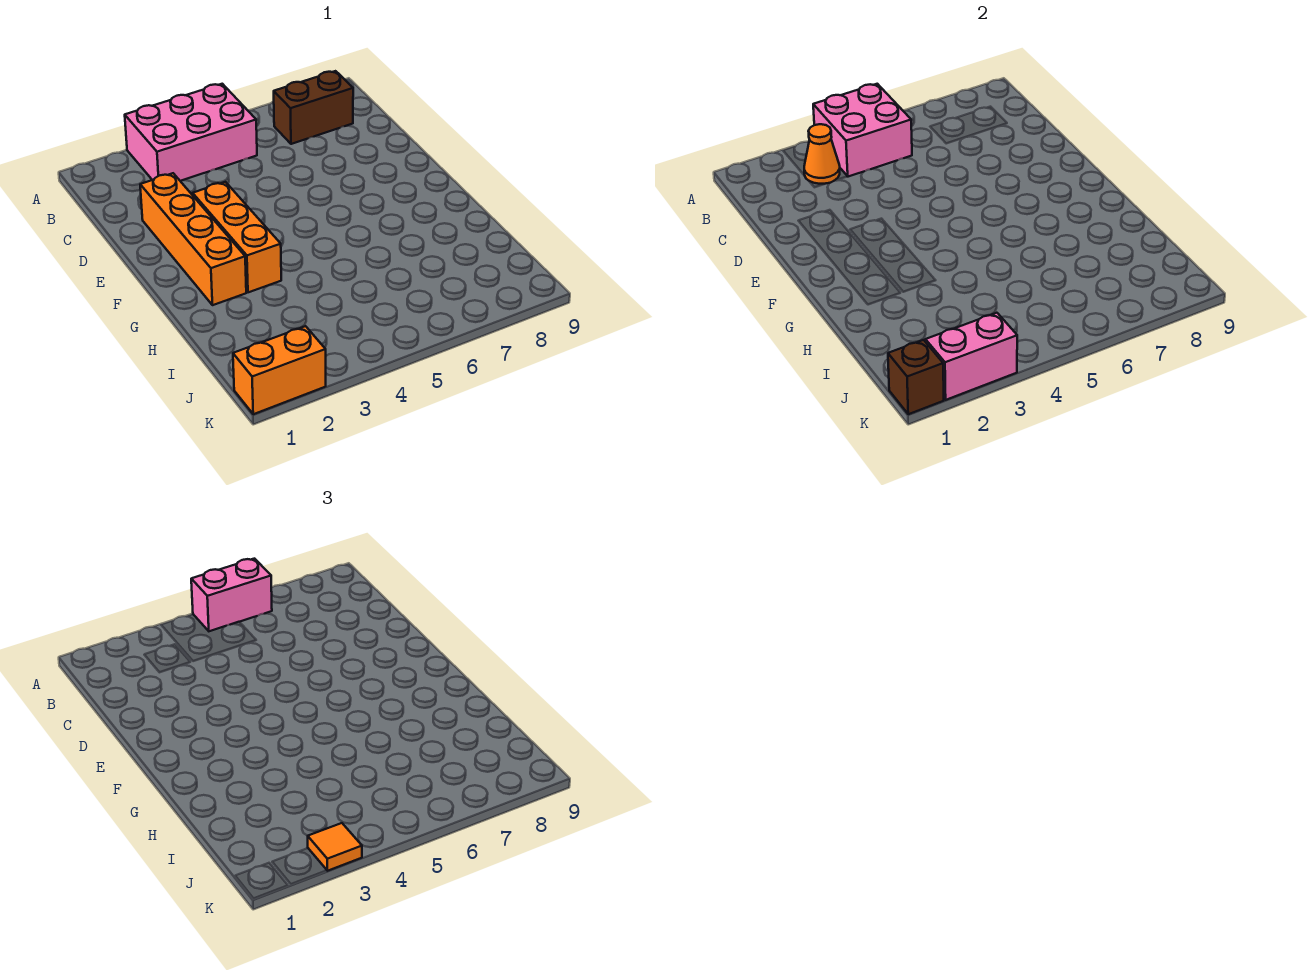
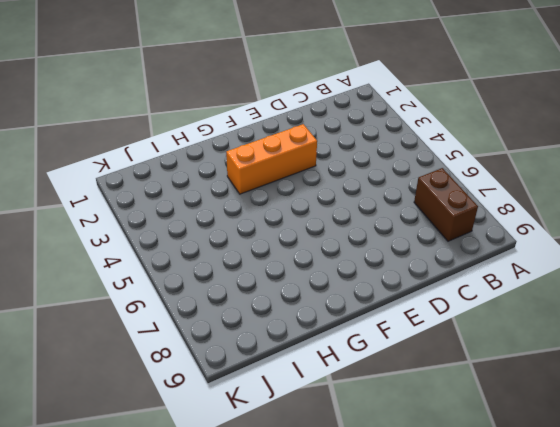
none -> pink brick A3:B5 level 1
none -> orange brick D2:G2 level 1

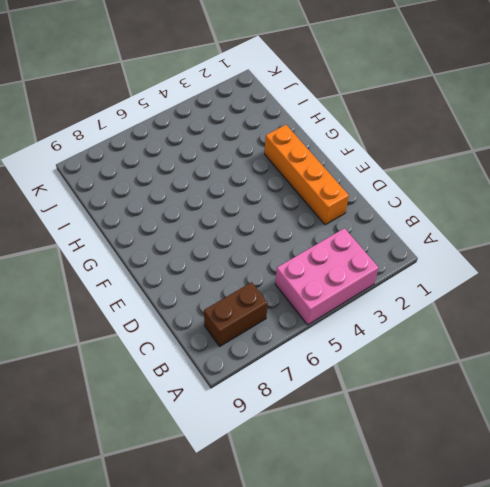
none -> orange brick E3:G3 level 1
none -> orange brick K1:K2 level 1

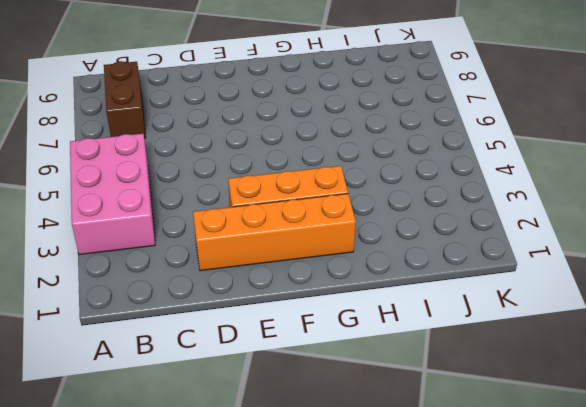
none -> orange brick K1:K2 level 1
none -> pink brick A4:B5 level 2

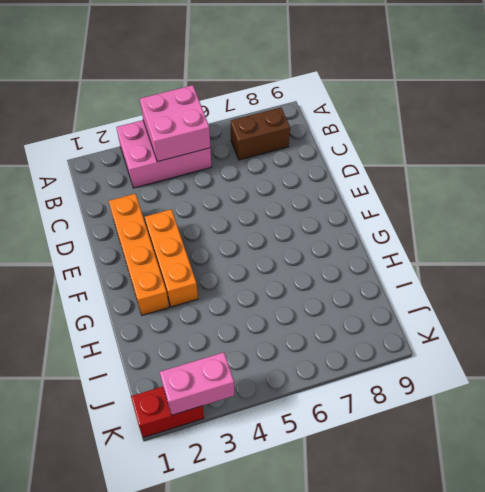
red brick K1:K2 level 1 -> orange brick K1:K2 level 1
none -> orange cone B3 level 2
none -> brown brick K1 level 2

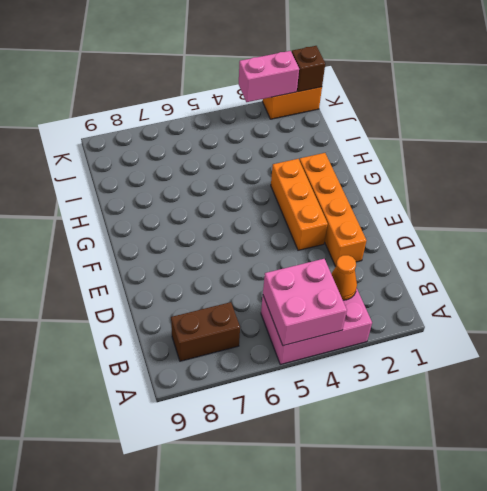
none -> pink brick A5:A6 level 3
none -> orange tile K3 level 3

